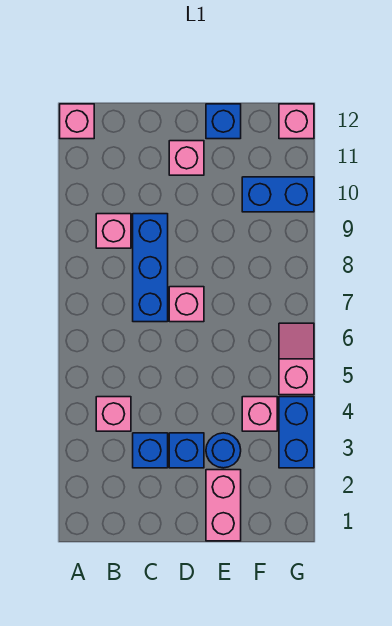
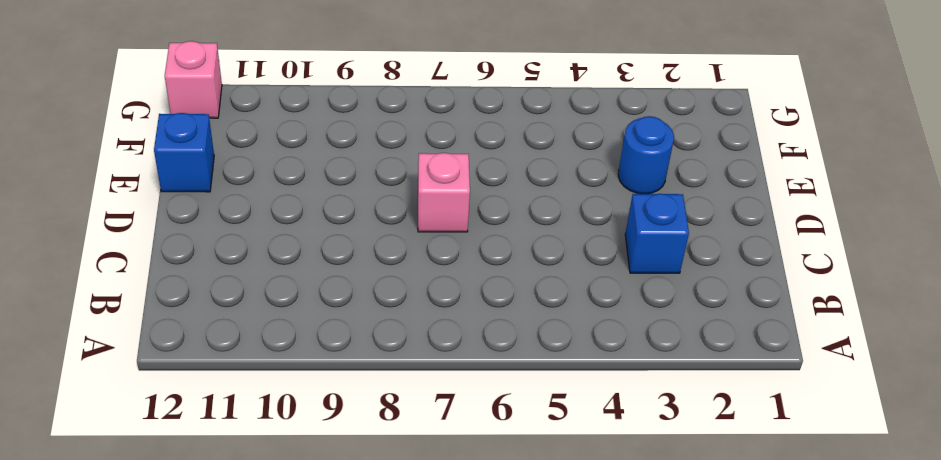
none -> pink brick A12 level 1
none -> pink brick B4 level 1
none -> pink brick B9 level 1

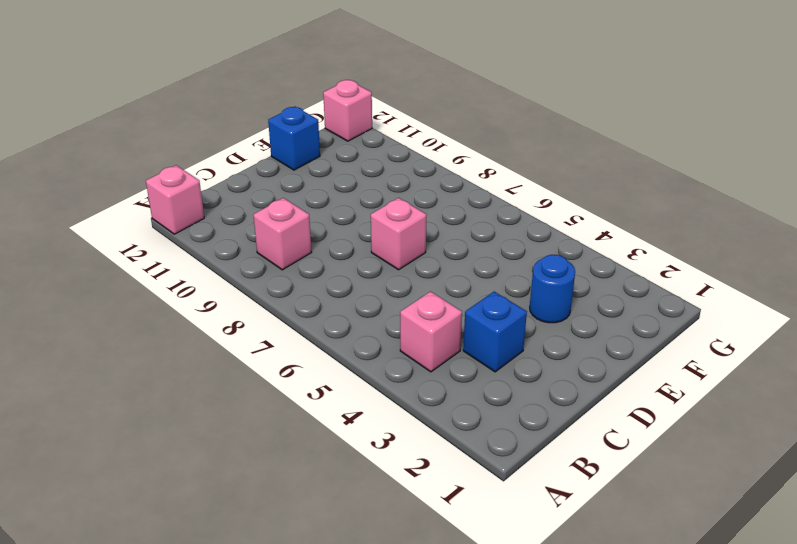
none -> blue brick C7:C9 level 1
none -> blue brick D3 level 1
none -> pink brick D11 level 1

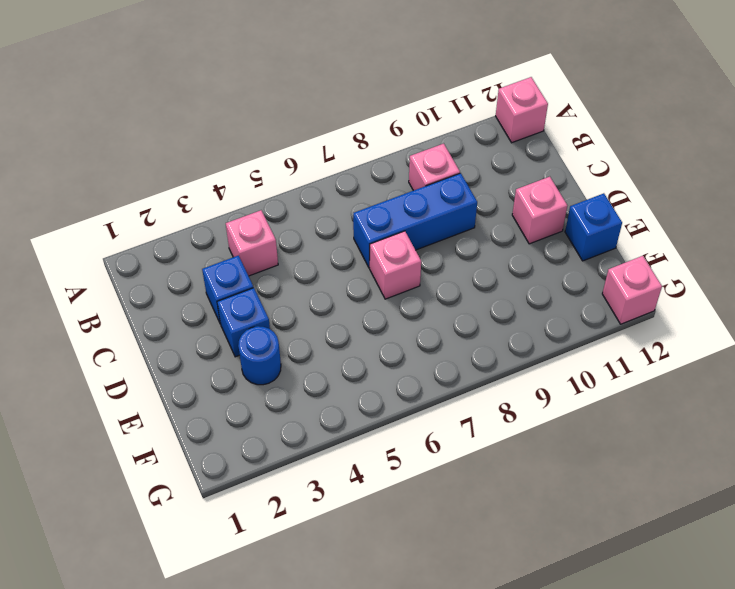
none -> pink brick E1:E2 level 1
none -> pink brick F4 level 1
none -> blue brick F10:G10 level 1

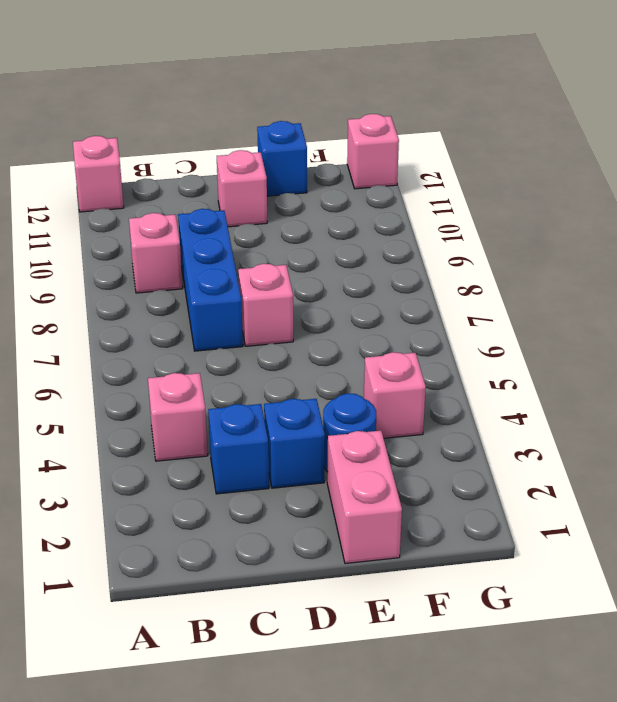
none -> blue brick F10:G10 level 1
none -> blue brick G3:G4 level 1
none -> pink slope G5:G6 level 1 top 5

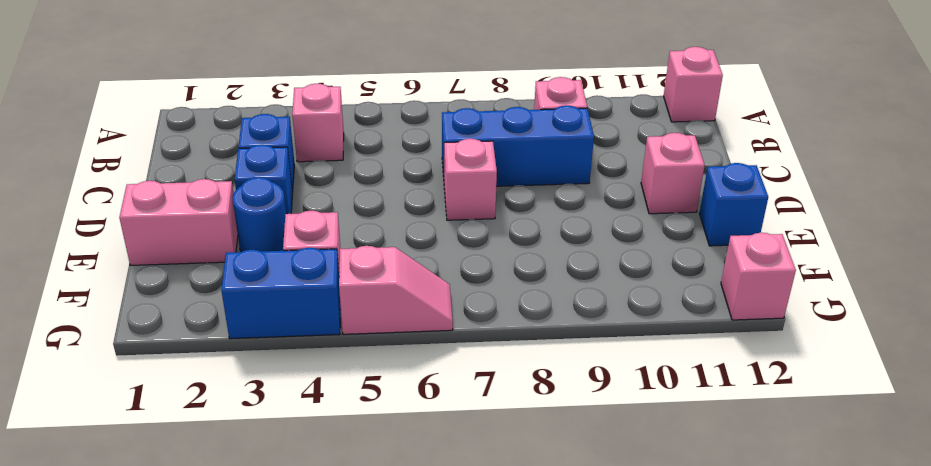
none -> blue brick F10:G10 level 1

